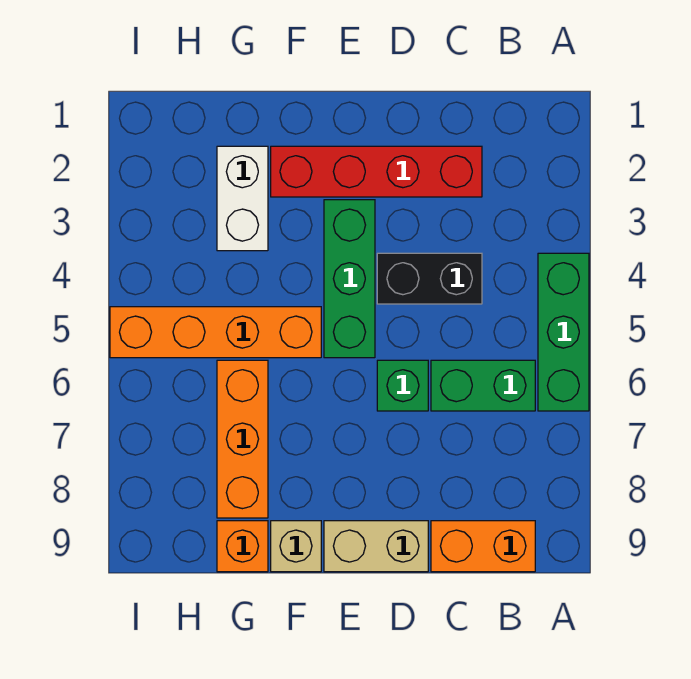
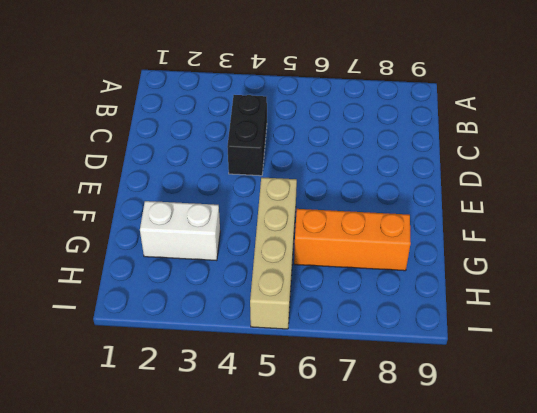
tan brick F5:I5 level 1 -> orange brick F5:I5 level 1
none -> green brick A4:A6 level 1
none -> green brick B6:C6 level 1
none -> orange brick B9:C9 level 1

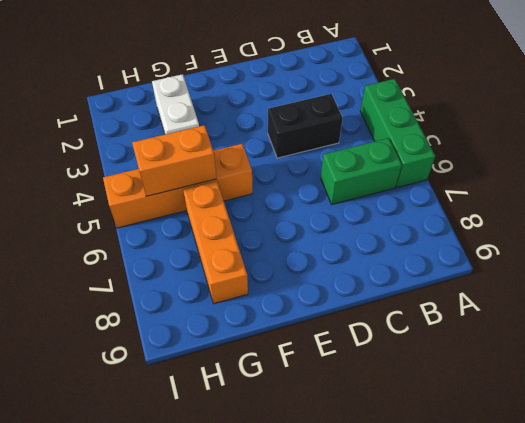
orange brick G5:H5 level 2 -> orange brick B9:C9 level 1
none -> red brick C2:F2 level 1
none -> green brick D6 level 1
none -> tan brick D9:E9 level 1

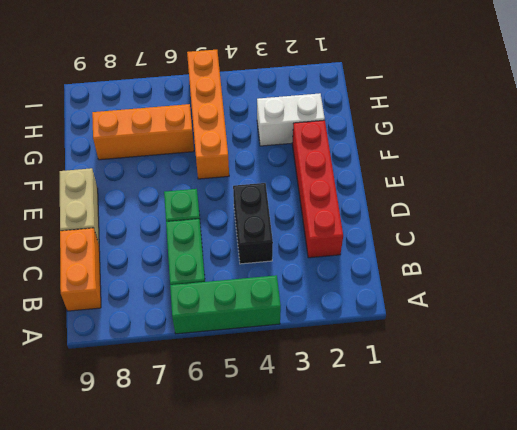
none -> green brick E3:E5 level 1
none -> tan brick F9 level 1
none -> orange brick G9 level 1

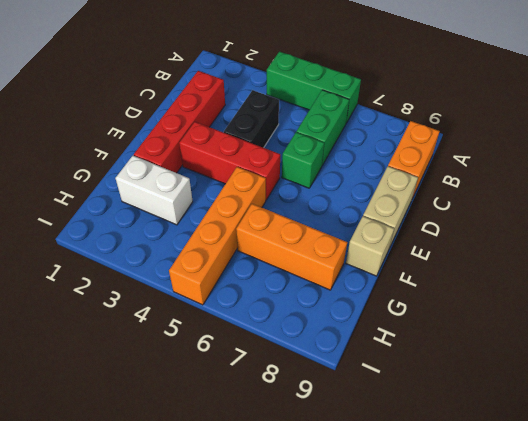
red brick E3:E5 level 1 -> green brick E3:E5 level 1
none -> orange brick G9 level 1

